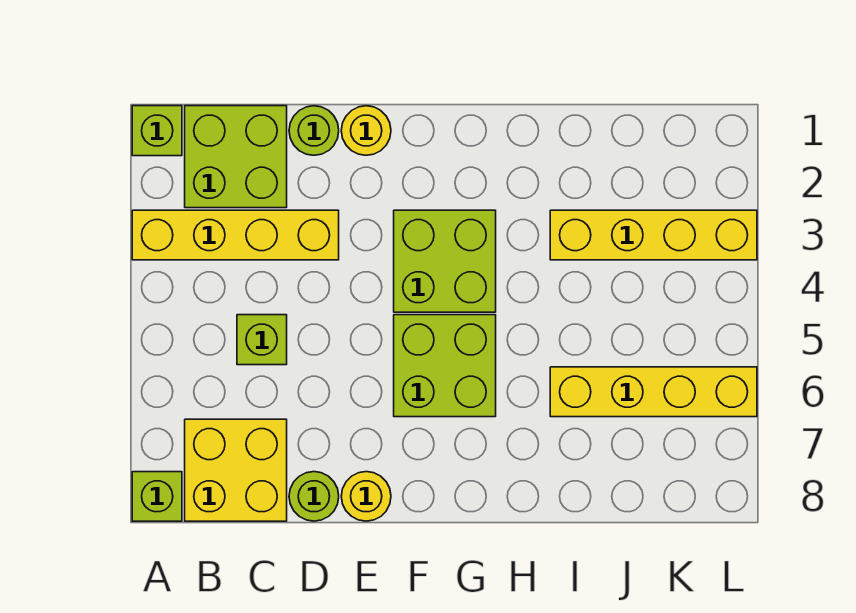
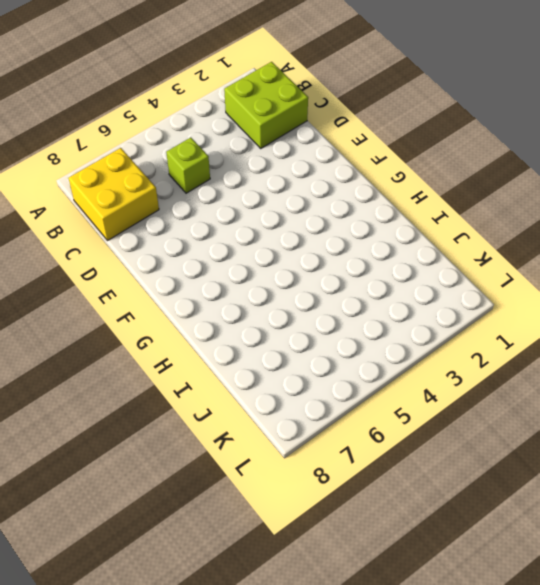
none -> lime brick A1 level 1
none -> yellow brick A3:D3 level 1
none -> lime brick A8 level 1

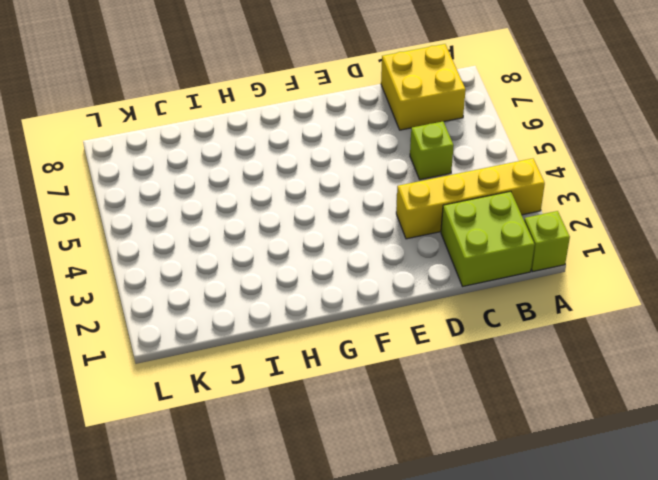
none -> lime brick A8 level 1
none -> lime round brick D1 level 1
none -> lime round brick D8 level 1

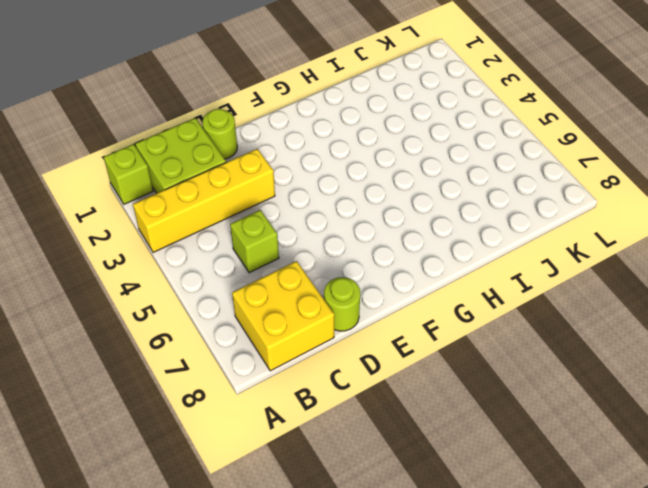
none -> lime brick A8 level 1
none -> yellow round brick E1 level 1
none -> yellow round brick E8 level 1

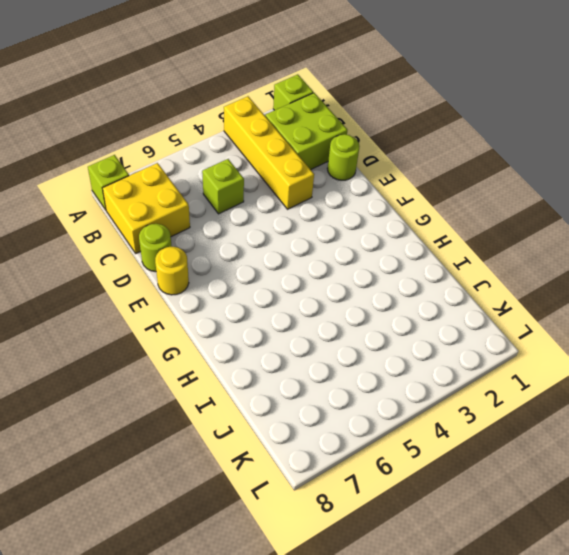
none -> yellow round brick E1 level 1
none -> lime brick F3:G4 level 1
none -> lime brick F5:G6 level 1

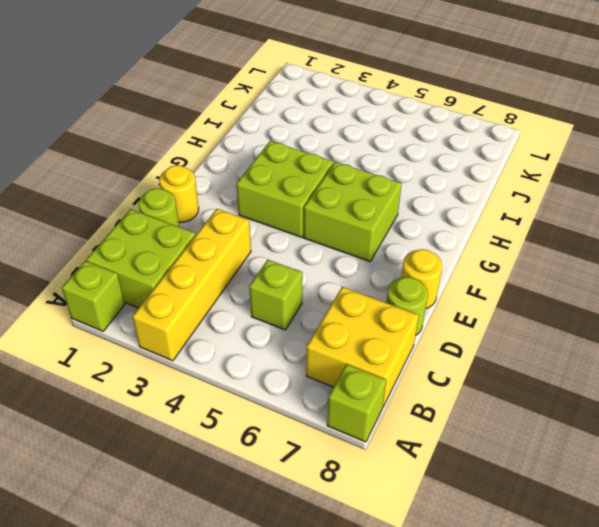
none -> yellow brick I3:L3 level 1
none -> yellow brick I6:L6 level 1

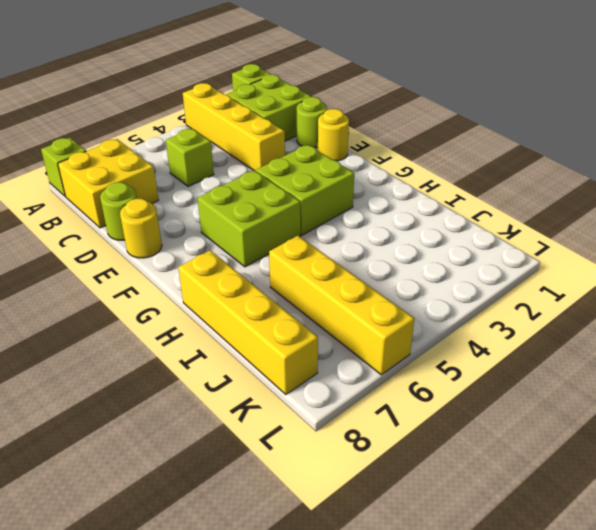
yellow brick H8:K8 level 1 -> yellow brick I3:L3 level 1

